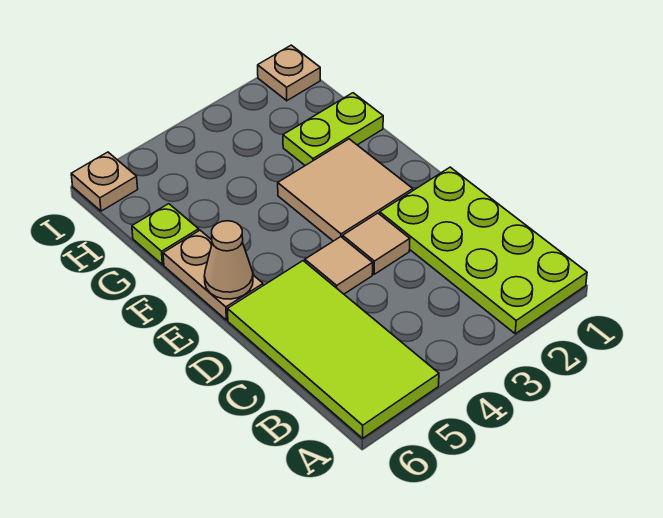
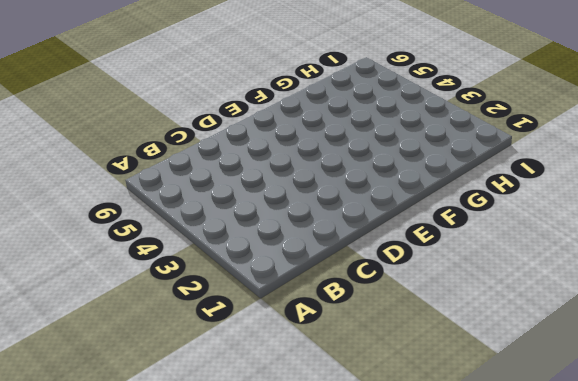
none -> lime plate A1:D2 level 1
none -> lime tile A5:D6 level 1

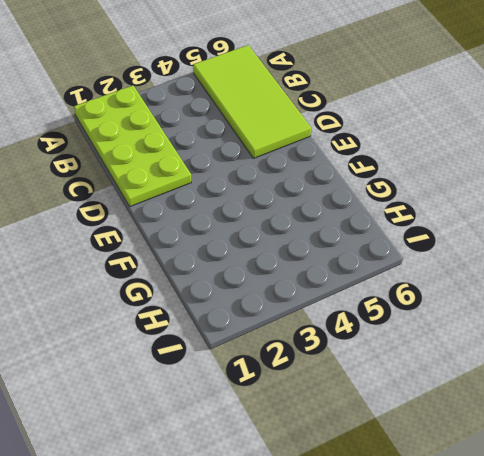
none -> tan tile D3 level 1
none -> tan tile D4 level 1

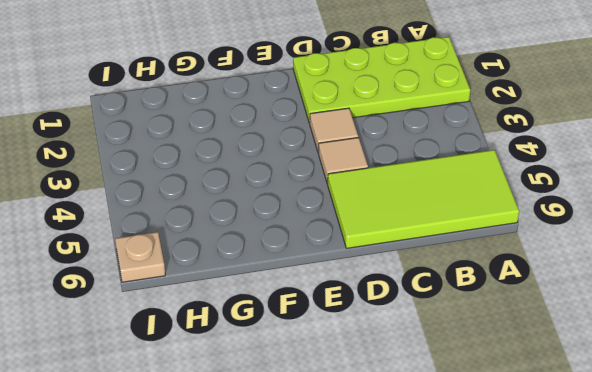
none -> tan tile E2:F3 level 1
none -> tan plate E6:F6 level 1

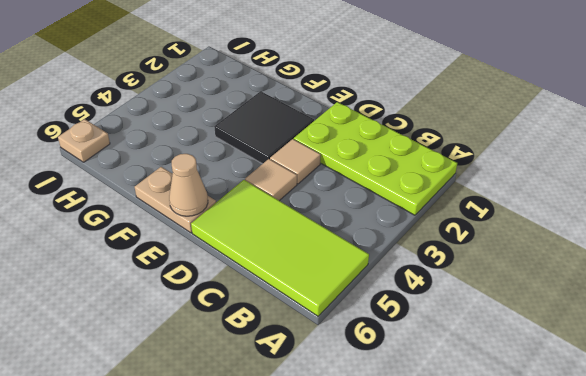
black tile E2:F3 level 1 -> tan tile E2:F3 level 1
none -> lime plate G1:G2 level 1
none -> lime plate G6 level 1

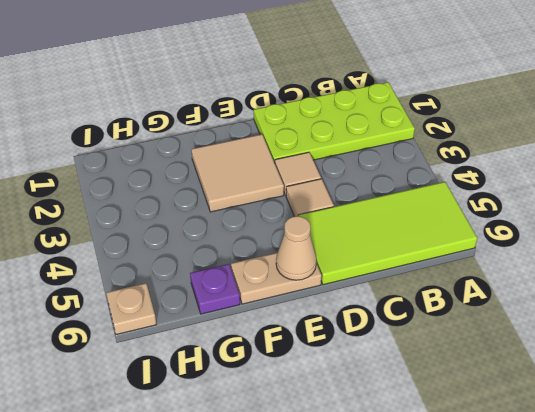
purple plate G6 level 1 -> lime plate G6 level 1
none -> lime plate G1:G2 level 1
none -> tan plate I1 level 1

